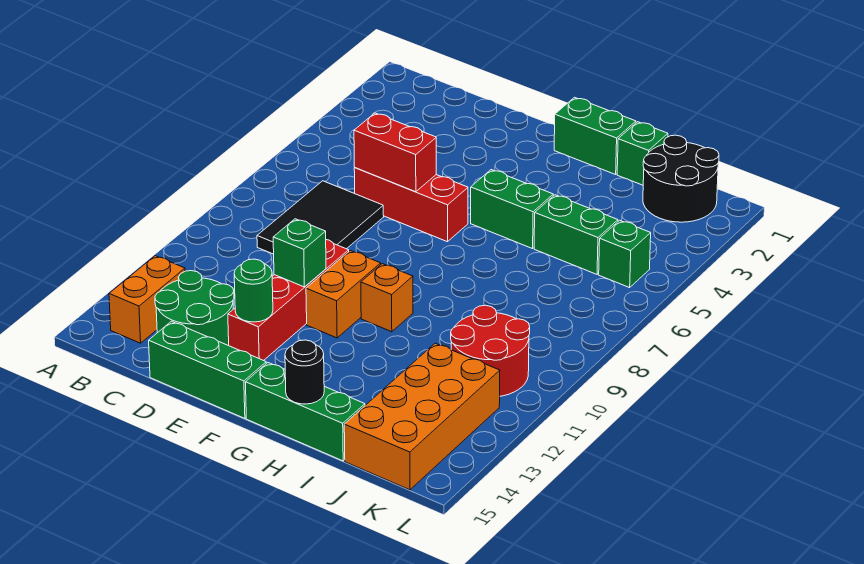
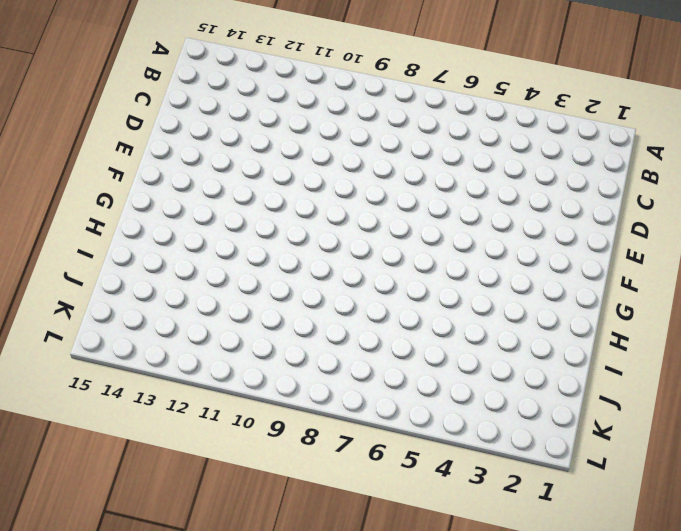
none -> orange brick B13:B14 level 1
none -> black tile C7:D9 level 1
none -> green round brick C13:D14 level 1

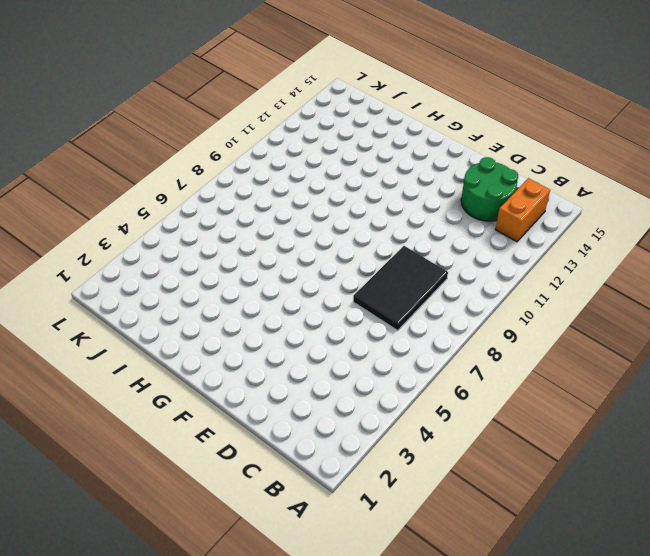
none -> red brick D6:F6 level 1
none -> green brick D15:F15 level 1
none -> red brick E10:E13 level 1

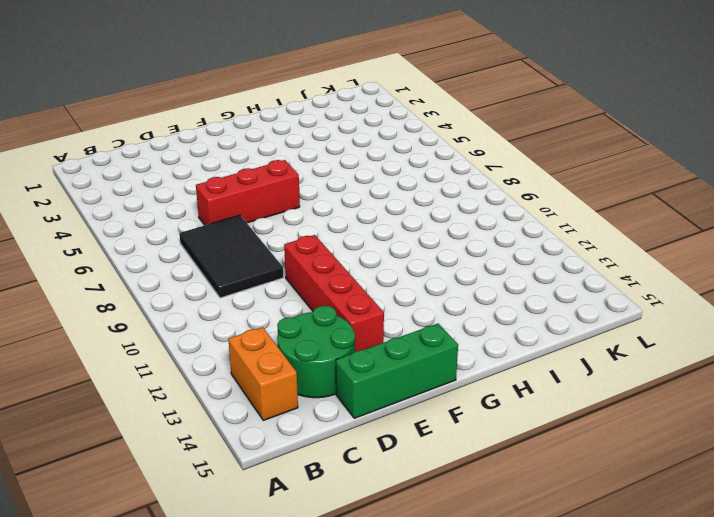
none -> orange brick F10:F11 level 1
none -> green brick G1:H1 level 1
none -> green brick G5:H5 level 1

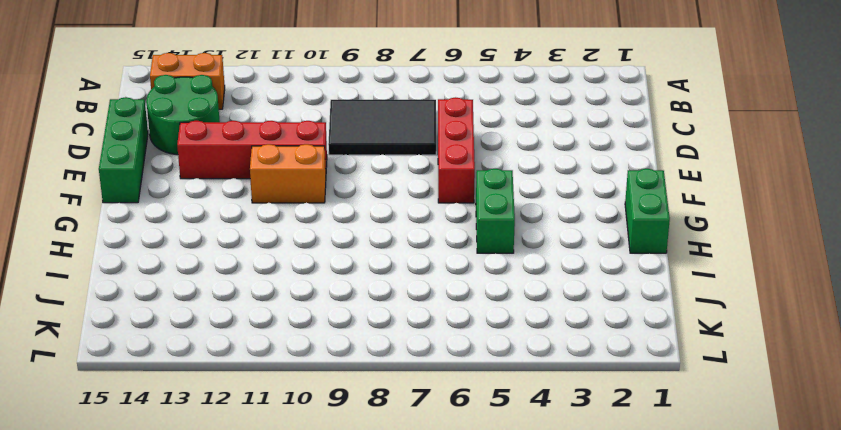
none -> orange brick G10 level 1
none -> green brick G15:I15 level 1
none -> green brick I1 level 1

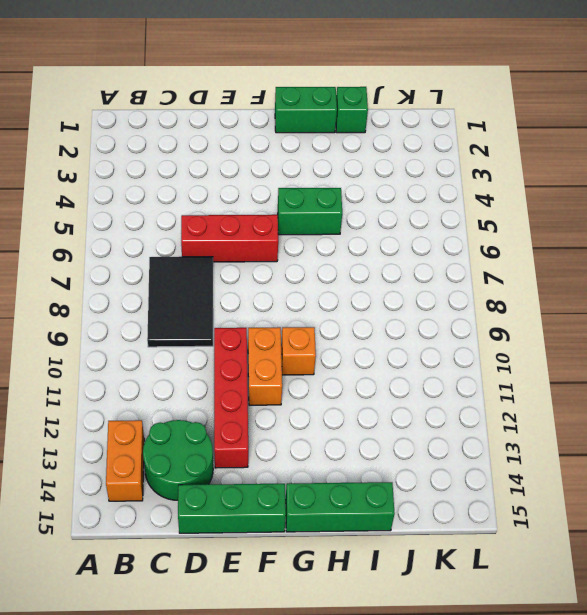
none -> green brick I5:J5 level 1
none -> black round brick J1:K2 level 1
none -> red round brick J10:K11 level 1

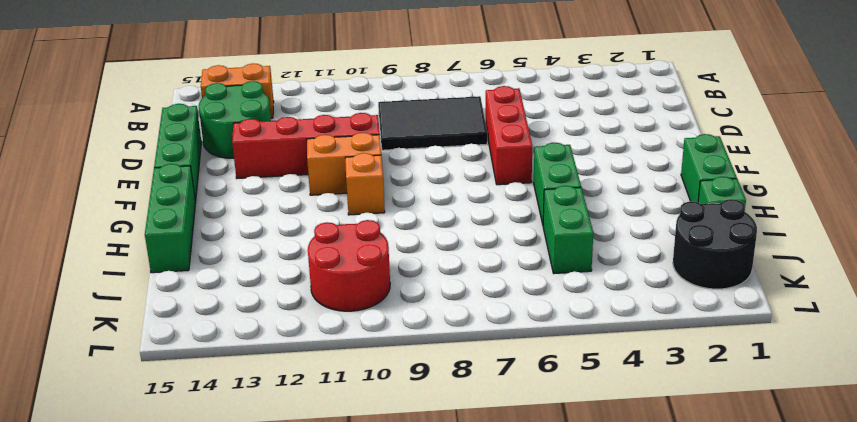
none -> orange brick J12:K15 level 1
none -> green brick K5 level 1
none -> red brick D6:E6 level 2

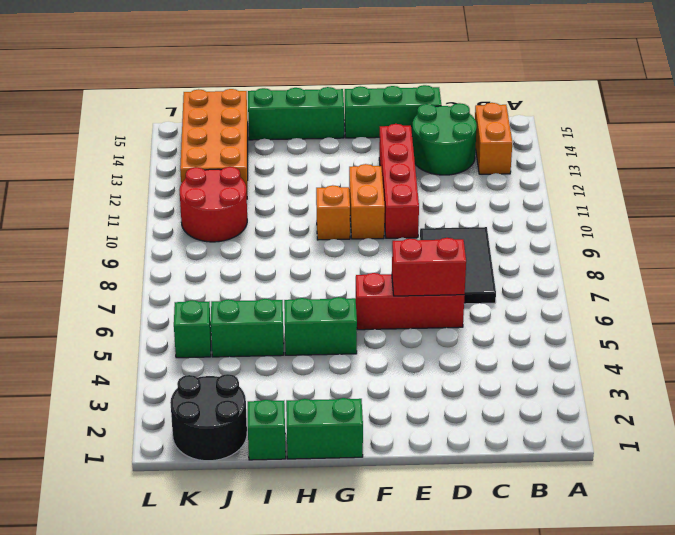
none -> green brick E11 level 2
none -> green round brick E13 level 2
none -> black round brick H15 level 2

